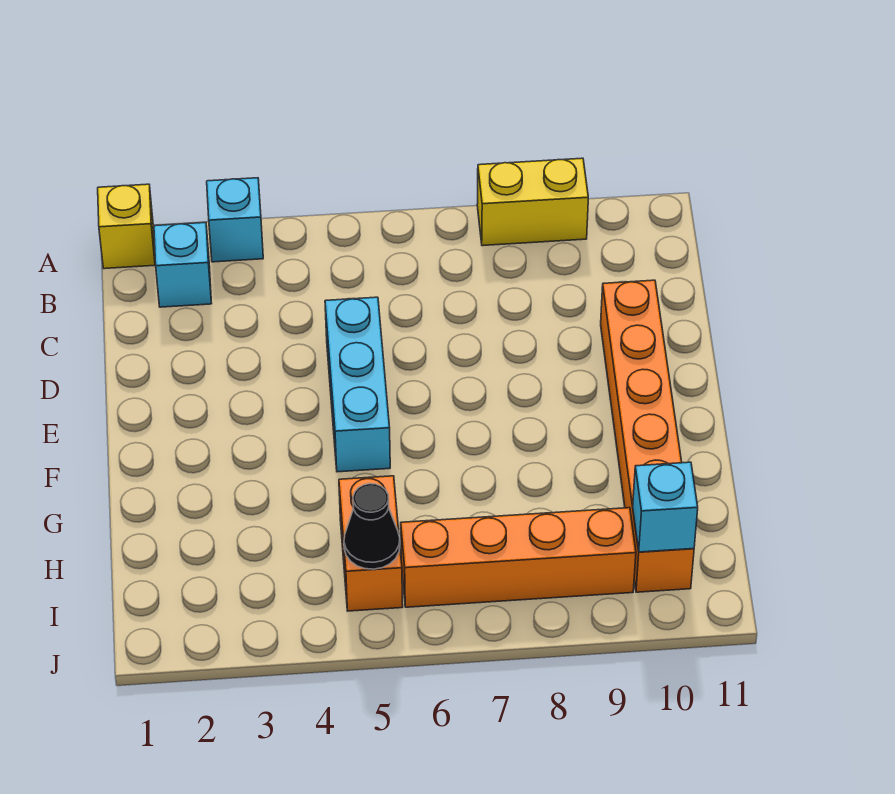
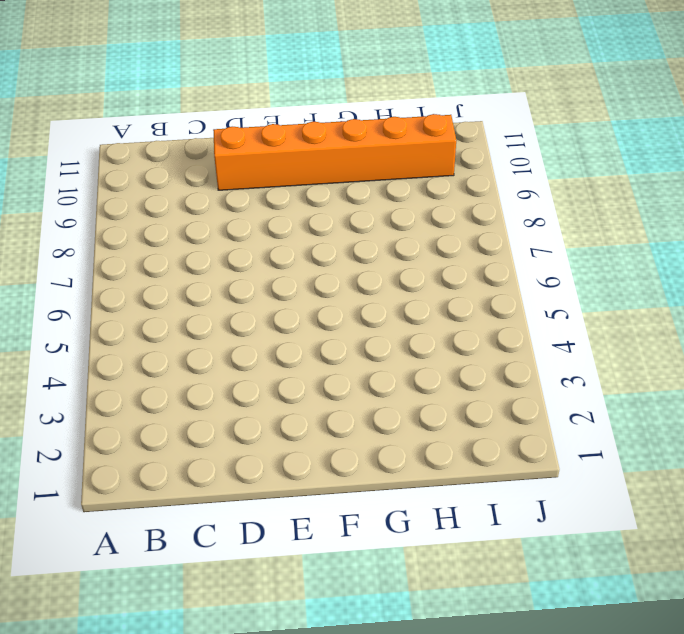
none -> yellow brick A1 level 1
none -> cyan brick A3 level 1

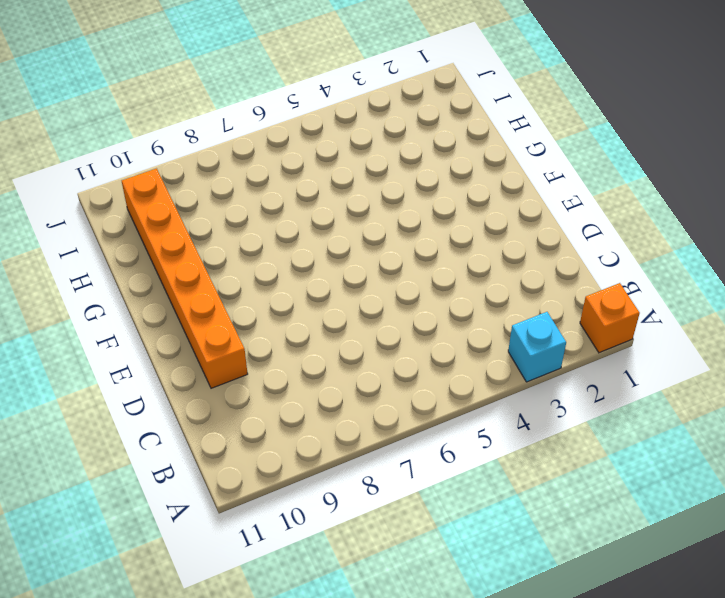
orange brick A1 level 1 -> yellow brick A1 level 1
none -> yellow brick A8:A9 level 1
none -> cyan brick B2 level 1

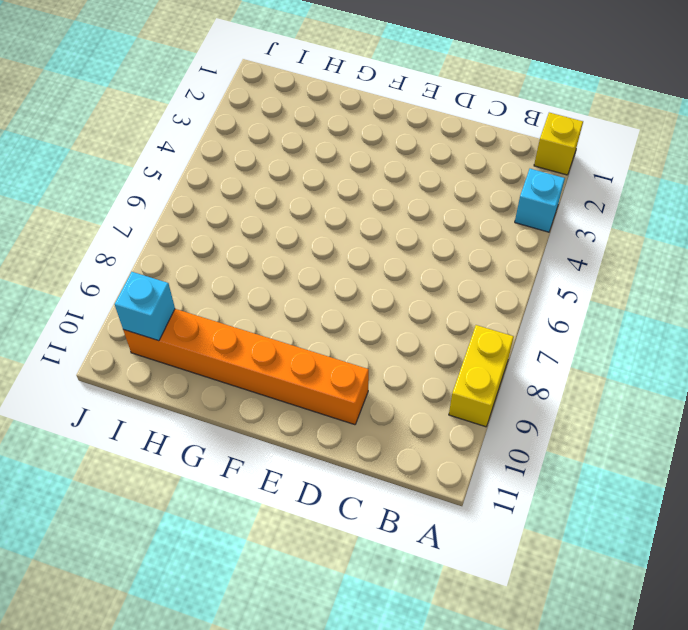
none -> cyan brick B2 level 1
none -> cyan brick D5:F5 level 1

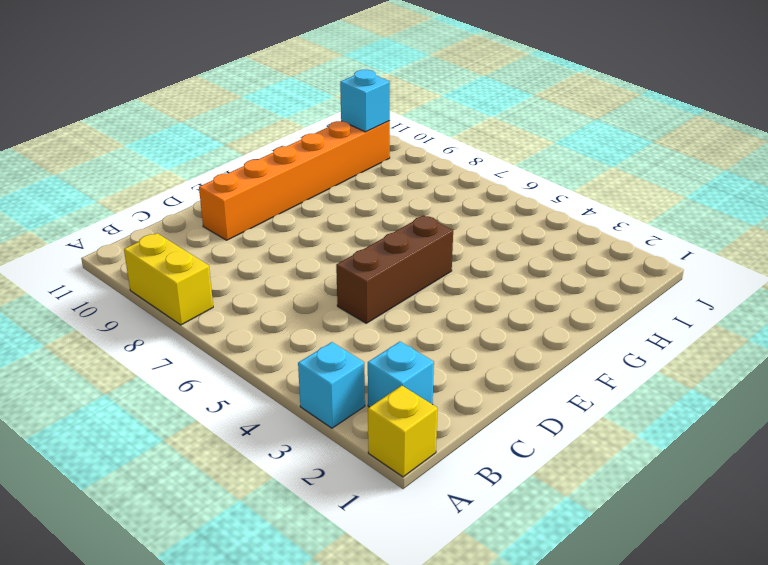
brown brick D5:F5 level 1 -> cyan brick D5:F5 level 1
none -> orange brick H5:I5 level 1
none -> orange brick I6:I9 level 1

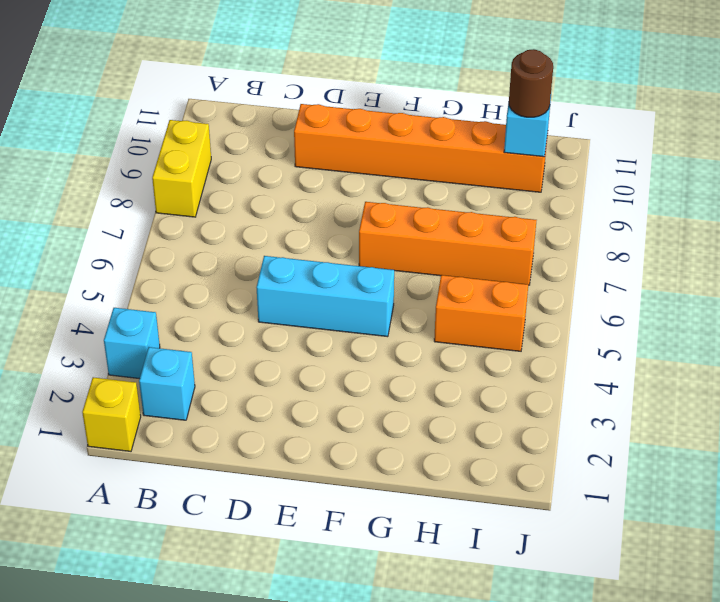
orange brick F7:I7 level 1 -> orange brick I6:I9 level 1
brown round brick I10 level 3 -> none
none -> black cone I5 level 2

